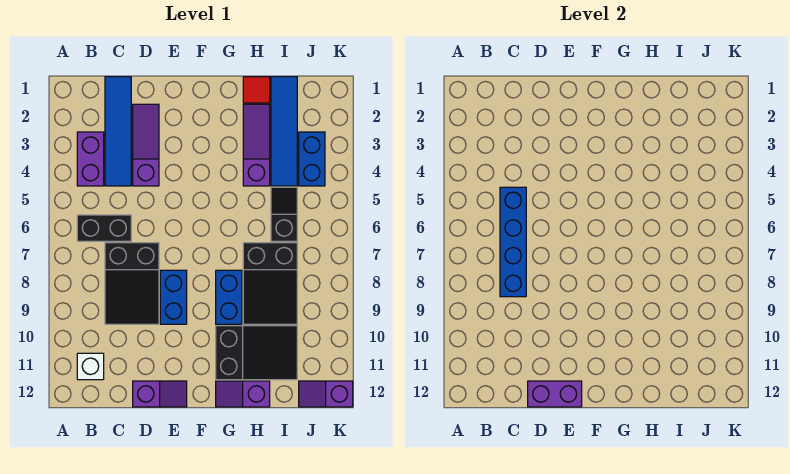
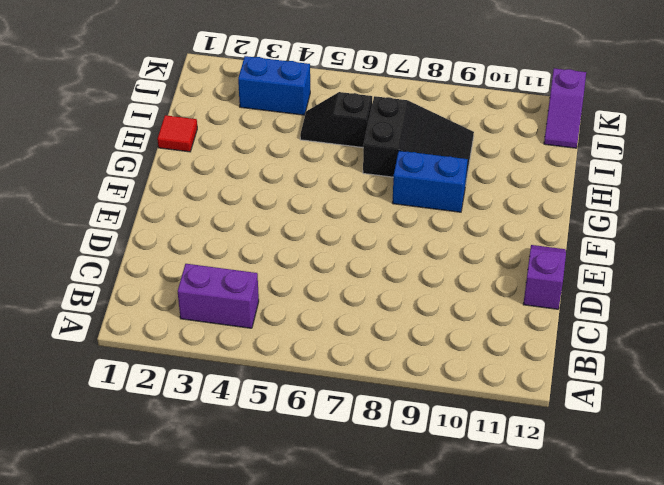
none -> black brick B6:C6 level 1
none -> white brick B11 level 1
none -> blue tile C1:C4 level 1

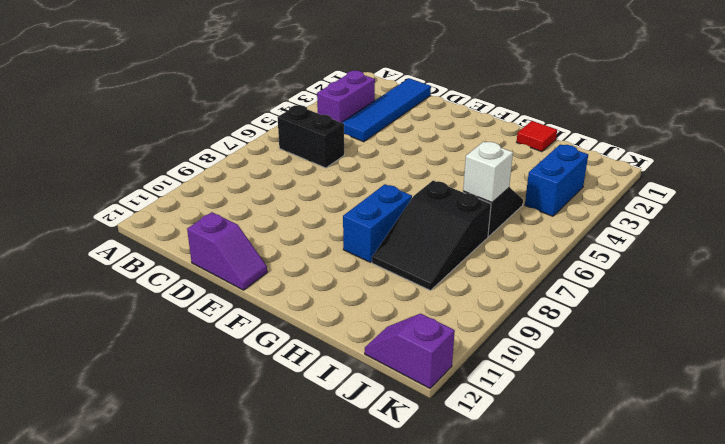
white brick I6 level 2 -> white brick B11 level 1
none -> black slope C7:D9 level 1 top 7
none -> purple slope D2:D4 level 1 top 4
none -> blue brick E8:E9 level 1

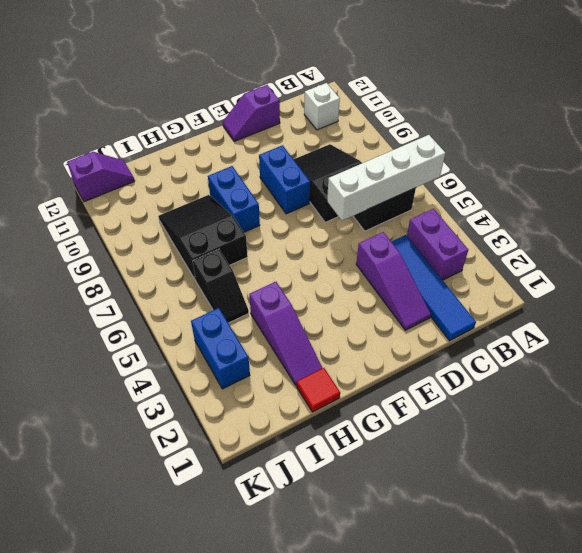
white brick A6:D6 level 2 -> blue brick C5:C8 level 2
none -> black slope G10:I11 level 1 top G
none -> purple slope G12:H12 level 1 top H
none -> blue tile I1:I4 level 1

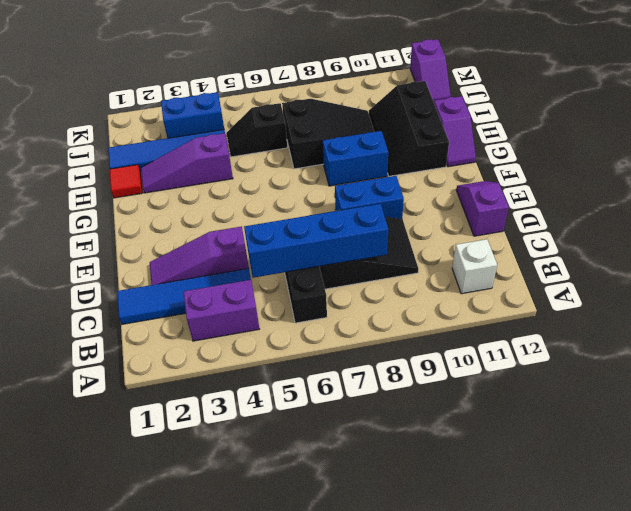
black slope G10:I11 level 1 top 11 -> black slope G10:I11 level 1 top G
none -> purple brick D12:E12 level 2

